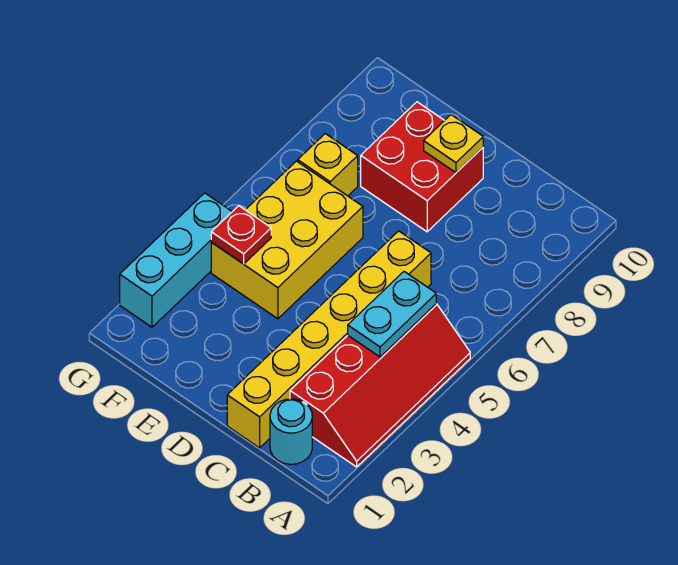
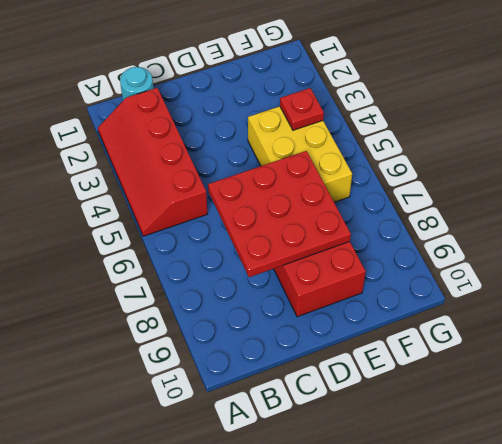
red plate C6:E8 level 2 -> none
none -> yellow brick C1:C6 level 1
none -> yellow brick F7 level 1

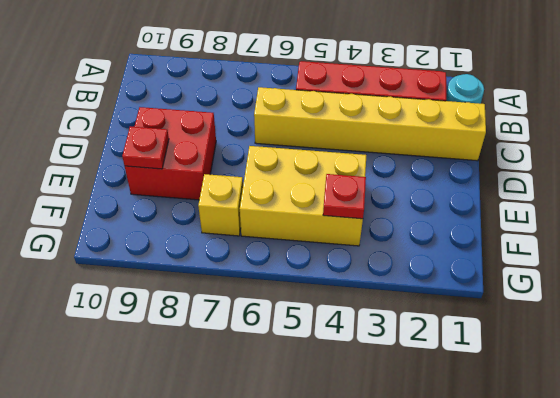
red plate E9 level 2 -> none
none -> cyan brick G2:G4 level 1
none -> cyan plate B4:B5 level 2

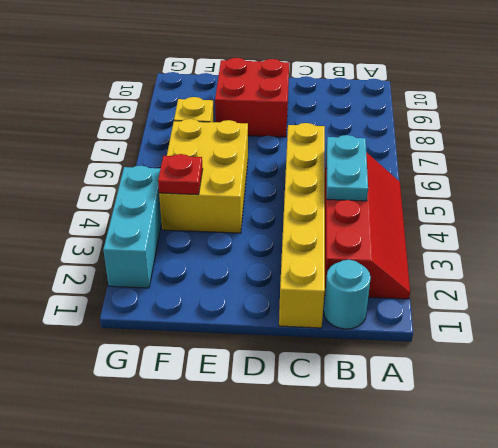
none -> yellow plate D9 level 2

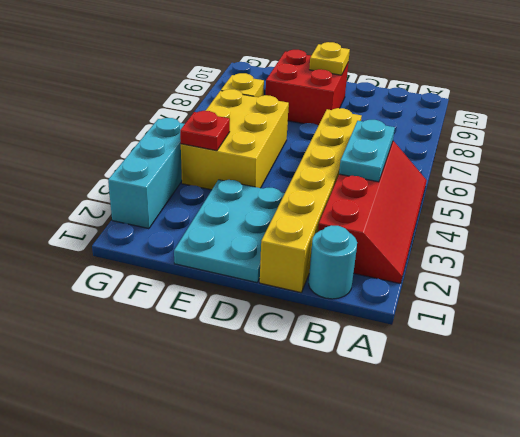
cyan plate D1:E3 level 1 -> none

